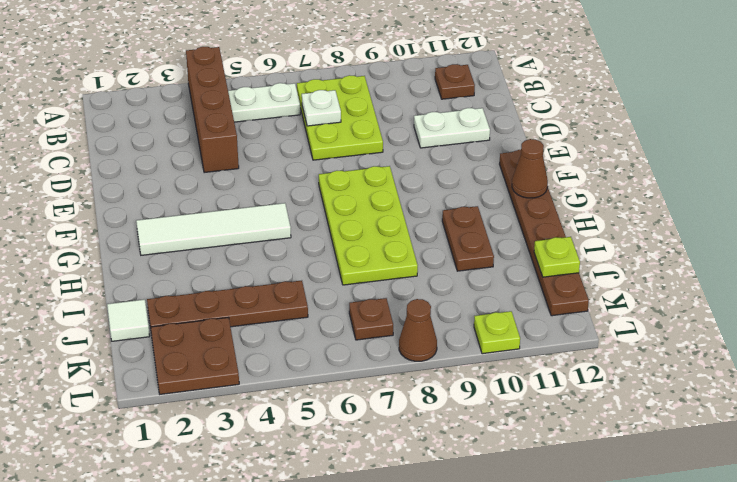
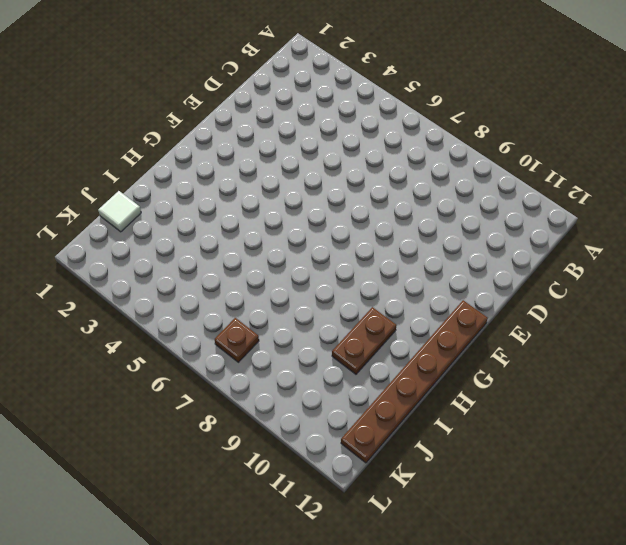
none -> brown brick A4:D4 level 1
none -> white plate B5:B6 level 1
none -> lime plate B7:D8 level 1

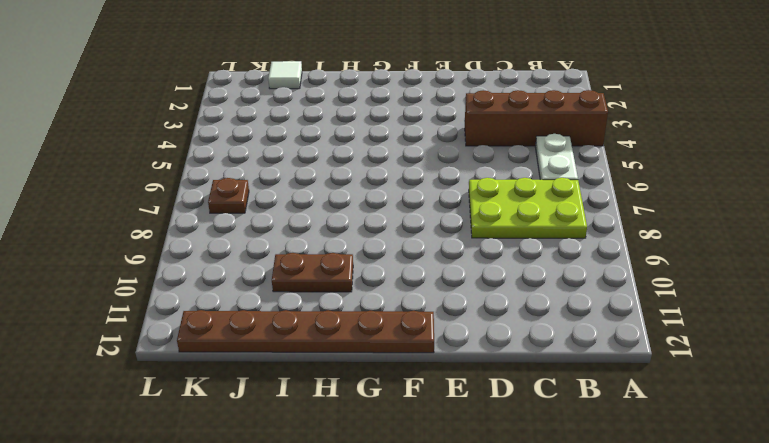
none -> brown plate B11 level 1
none -> white plate D10:D11 level 1
none -> lime plate F7:I8 level 1

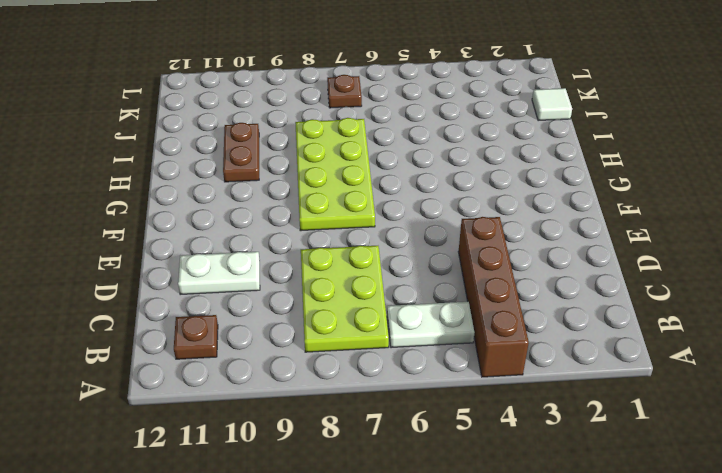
none -> brown plate F12:K12 level 1
none -> white tile G2:G5 level 1
none -> brown plate J2:J5 level 1

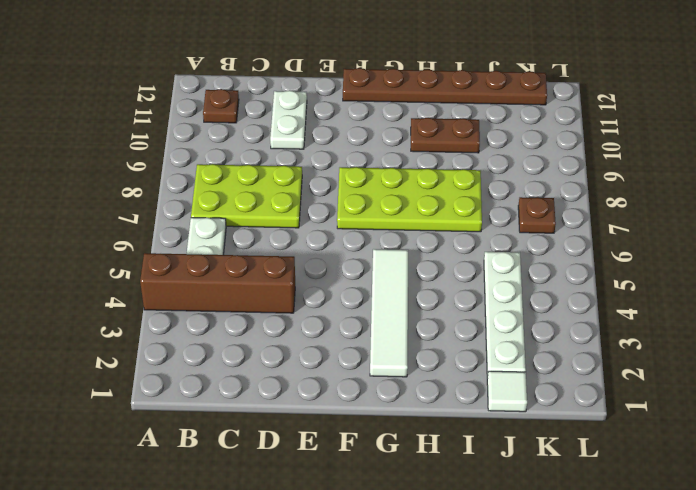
white plate J2:J5 level 1 -> brown plate J2:J5 level 1
none -> brown plate K2:L3 level 1
none -> brown cone L8 level 1
none -> lime plate L10 level 1

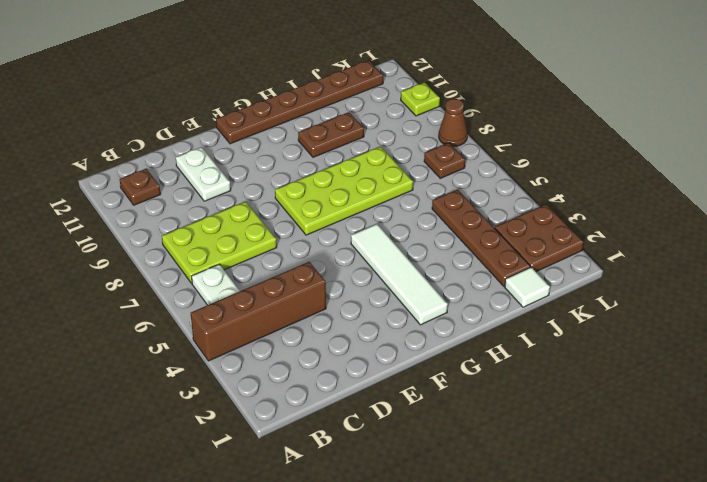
none -> white plate C7 level 2
none -> brown cone G12 level 2
none -> lime plate J12 level 2

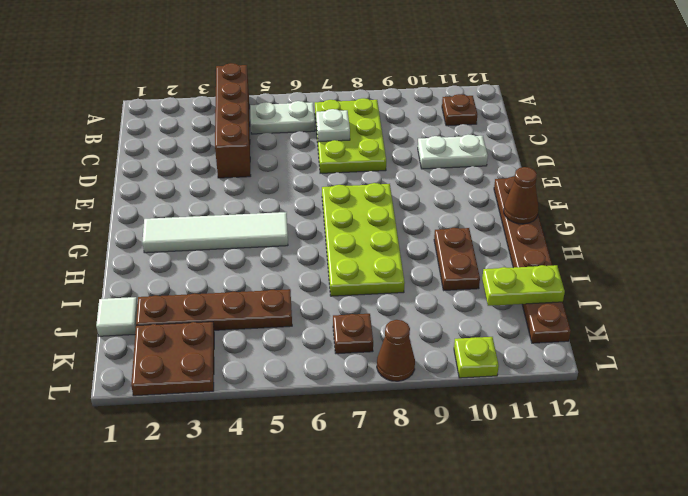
lime plate J11:J12 level 2 -> lime plate J12 level 2

